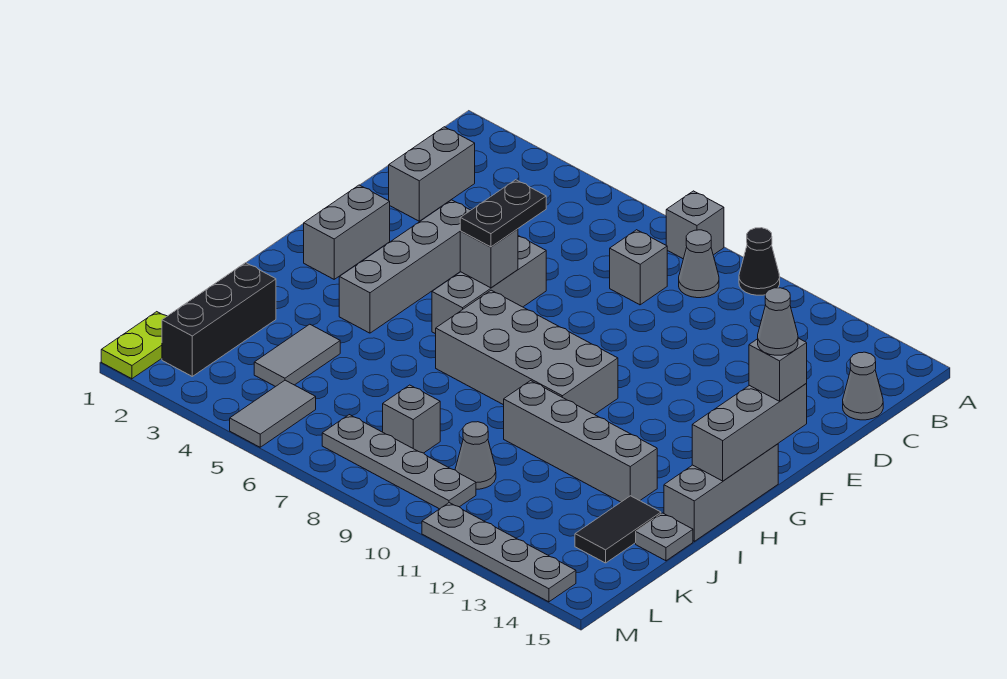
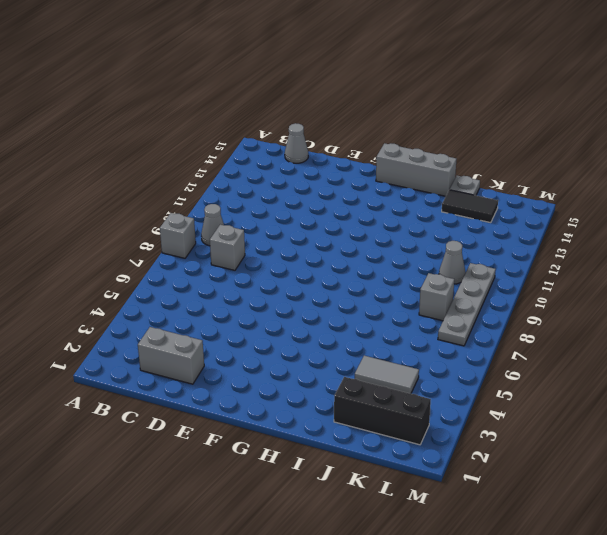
none -> black cone A10 level 1
none -> grey brick E4:H4 level 1
none -> grey brick E6:G6 level 1

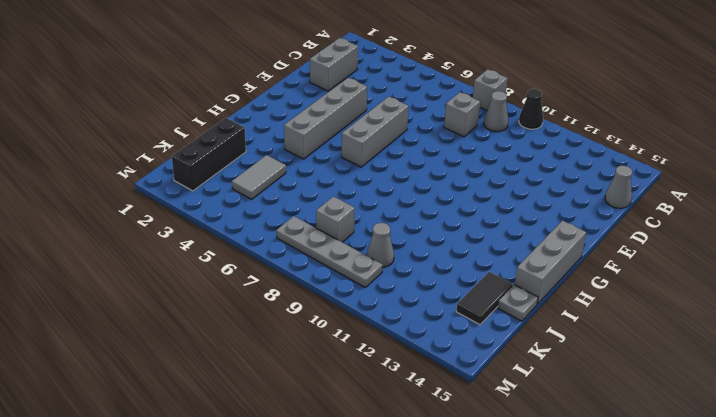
none -> grey brick F2:G2 level 1
none -> grey brick G7:H10 level 1
none -> grey brick I10:I13 level 1

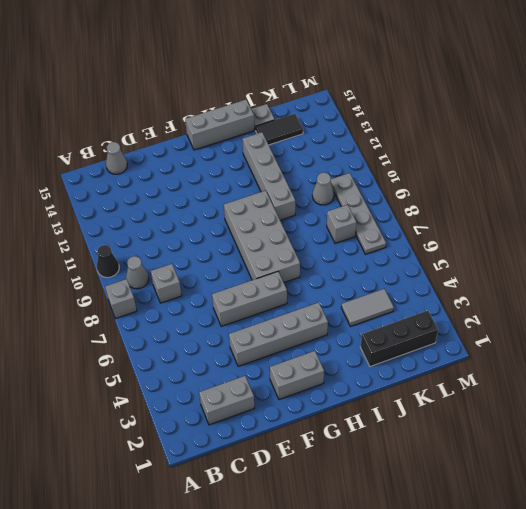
none -> lime plate L1:M1 level 1
none -> grey tile L5:M5 level 1
none -> grey plate M11:M14 level 1

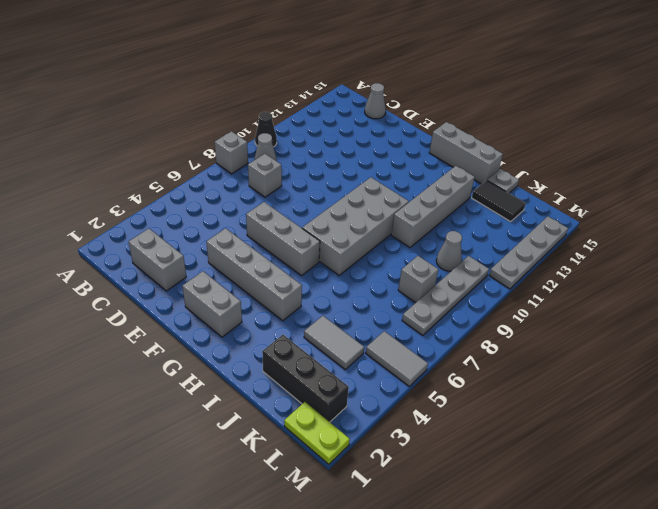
none -> grey brick F6 level 2
none -> grey brick F15:H15 level 2
none -> black plate E6:F6 level 3

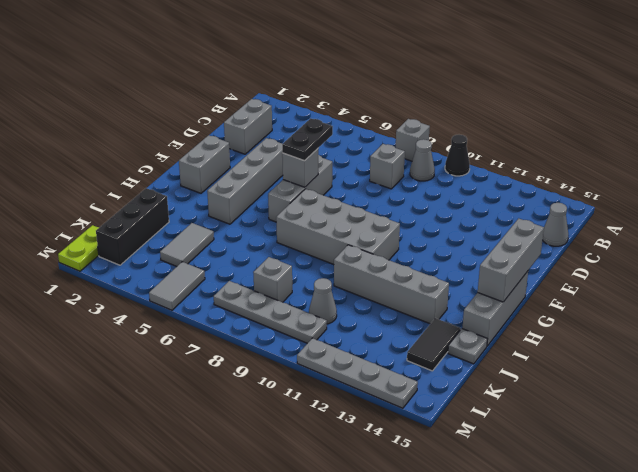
none -> grey brick F15 level 3
none -> grey cone F15 level 4

